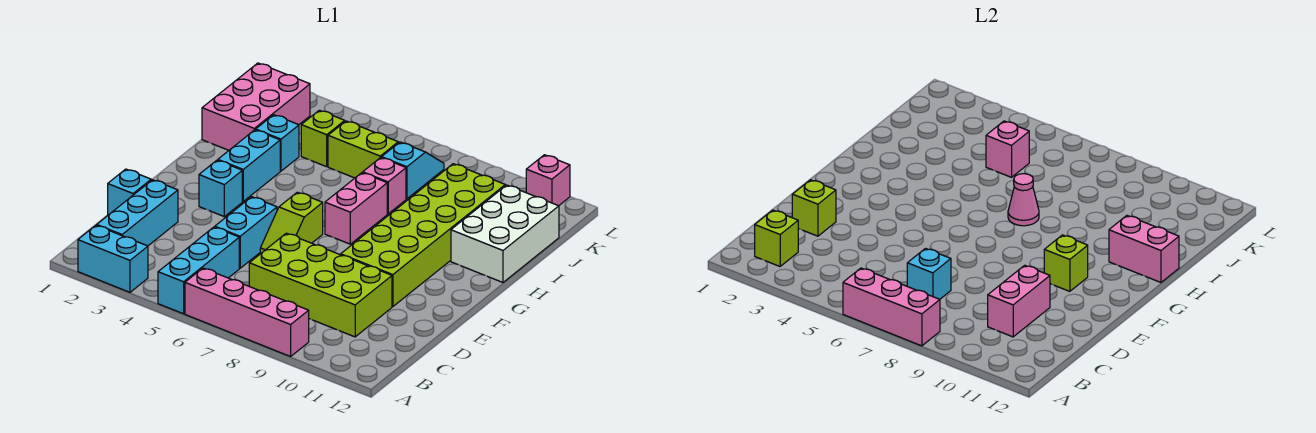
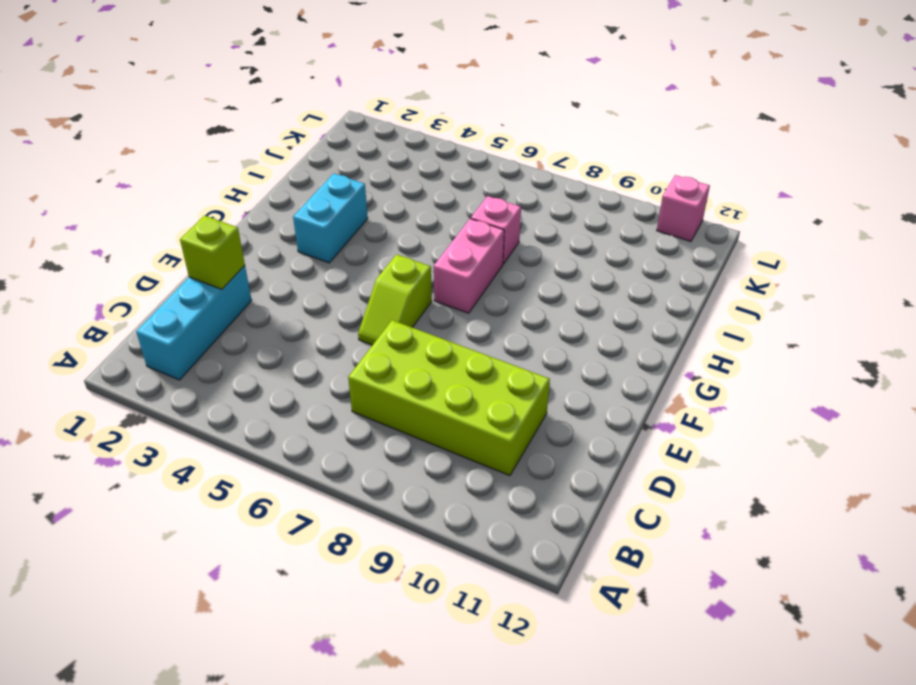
none -> cyan brick A2:A3 level 1
none -> cyan brick A5:C5 level 1
none -> pink brick A6:A9 level 1

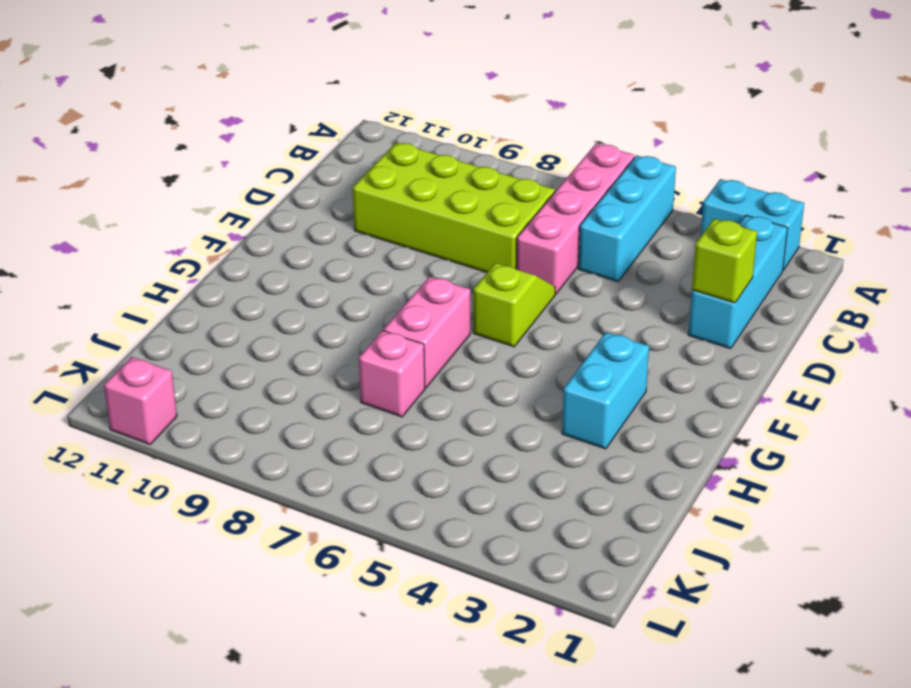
pink brick A6:D6 level 1 -> pink brick A6:A9 level 1
none -> cyan brick D1 level 1
none -> cyan brick D5:E5 level 1
none -> lime brick E9:J10 level 1

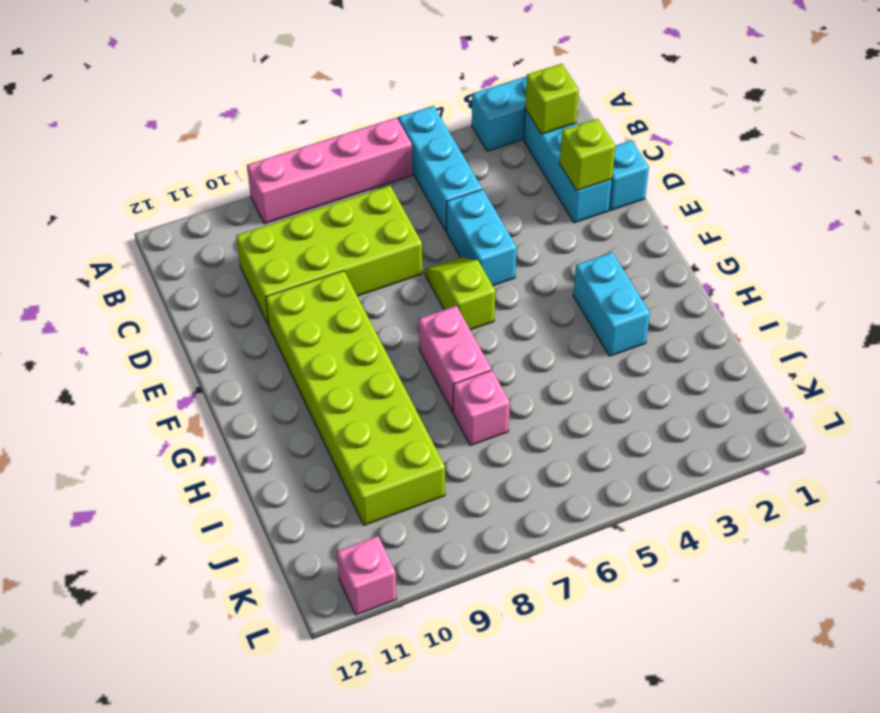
none -> cyan brick F3 level 1
none -> white brick H11:J12 level 1
none -> pink brick I1:K2 level 1

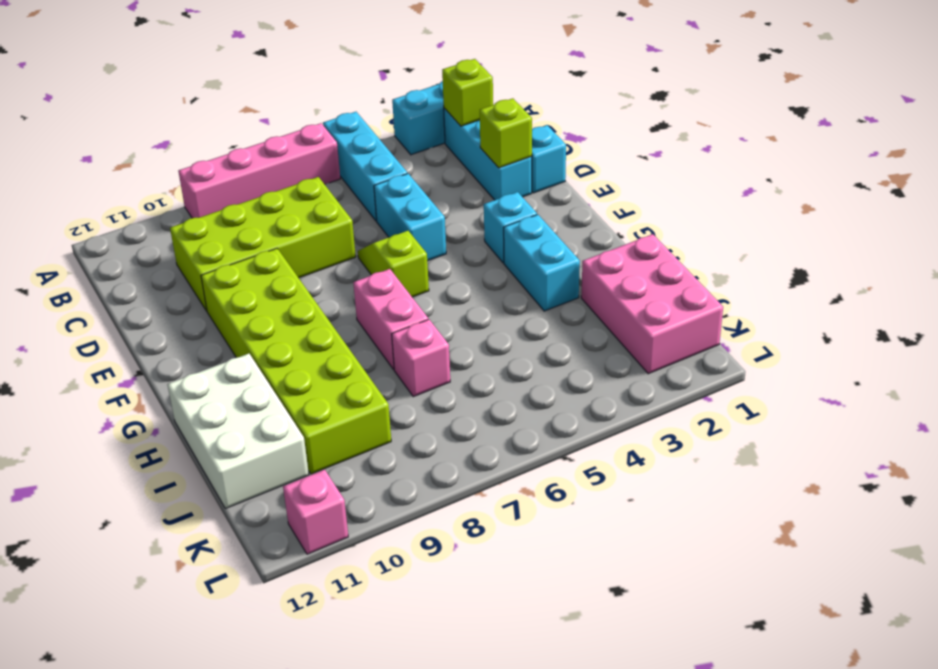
none -> cyan brick I3 level 1
none -> lime brick J4 level 1
none -> lime brick J5:J6 level 1

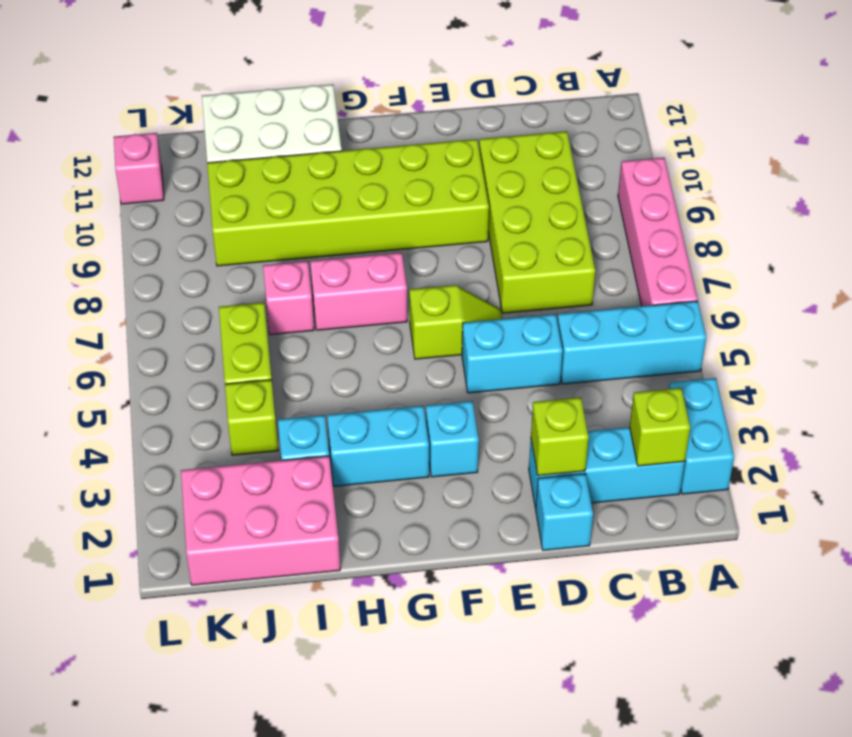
none -> cyan slope J7:K7 level 1 top J
none -> pink brick A6:A8 level 2
none -> cyan brick C7 level 2

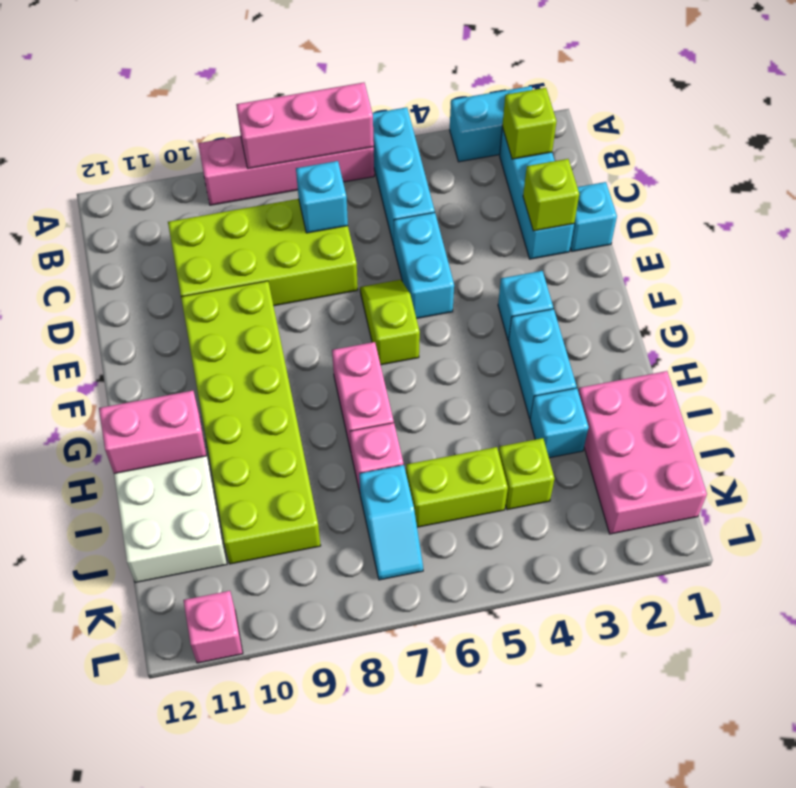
none -> pink brick C10:D10 level 2
none -> lime brick F10 level 2
none -> pink cone H7 level 2

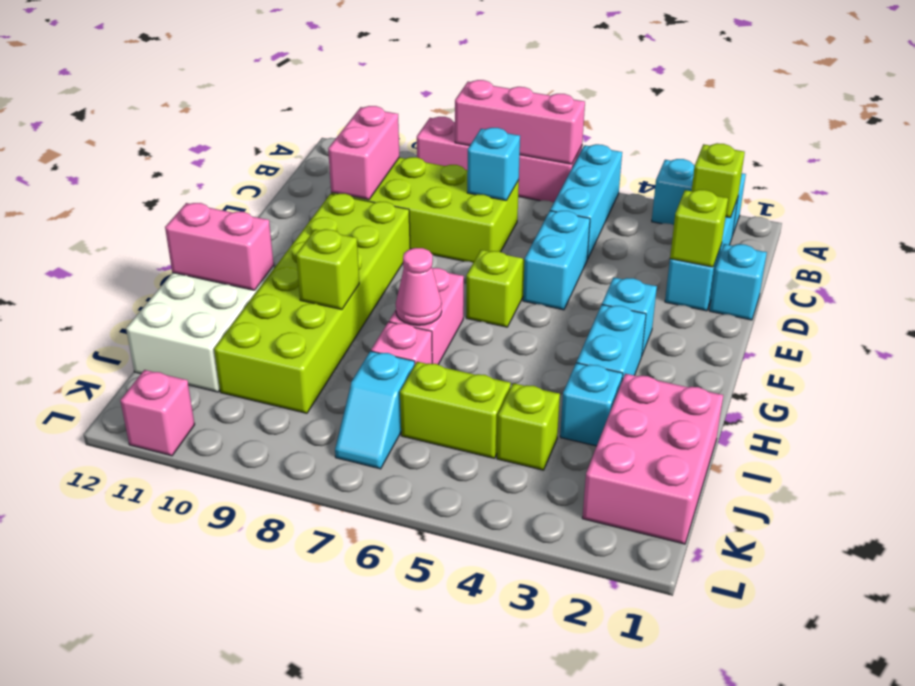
lime brick H9 level 2 -> lime brick F10 level 2
none -> pink brick J5 level 2

